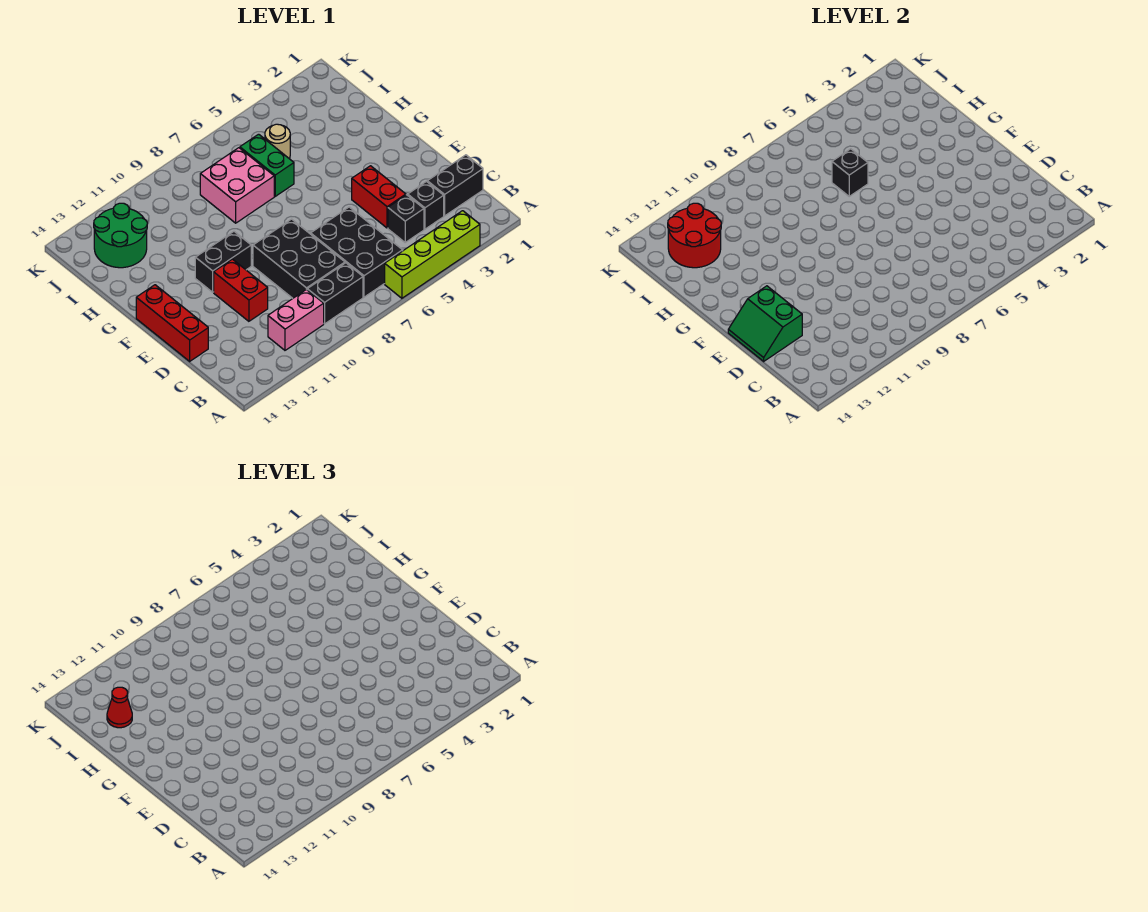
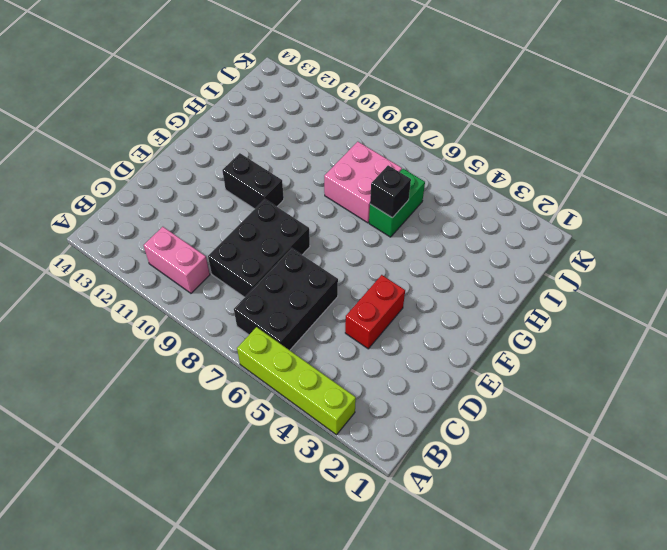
none -> black brick B8:B9 level 1
none -> black brick C1:C2 level 1
none -> black brick C3 level 1

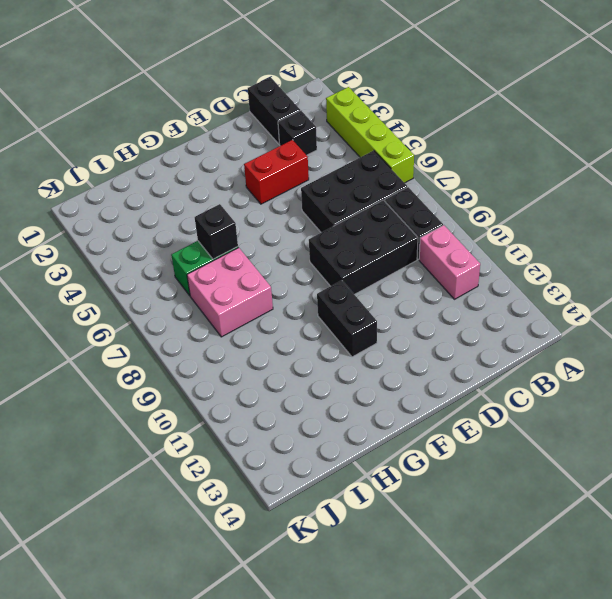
none -> black brick C4 level 1
none -> red brick D11:E11 level 1
none -> red brick D14:F14 level 1

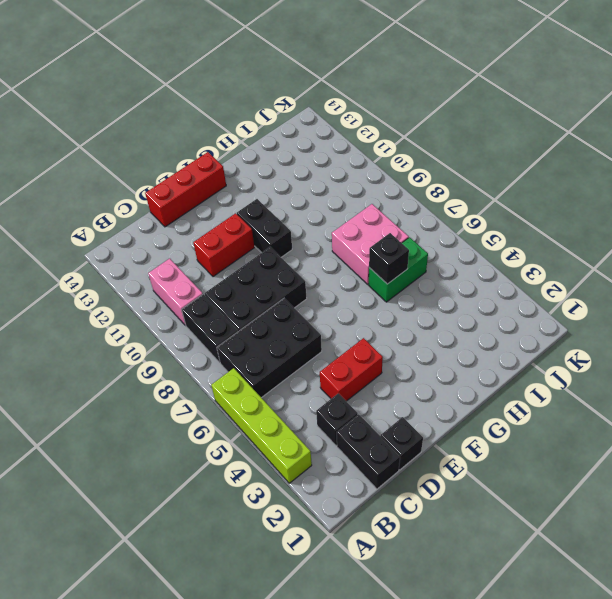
black brick D1 level 1 -> black brick C4 level 1
none -> tan round brick I5 level 1
none -> green round brick I12:J13 level 1
none -> green slope D13:E14 level 2 top 13

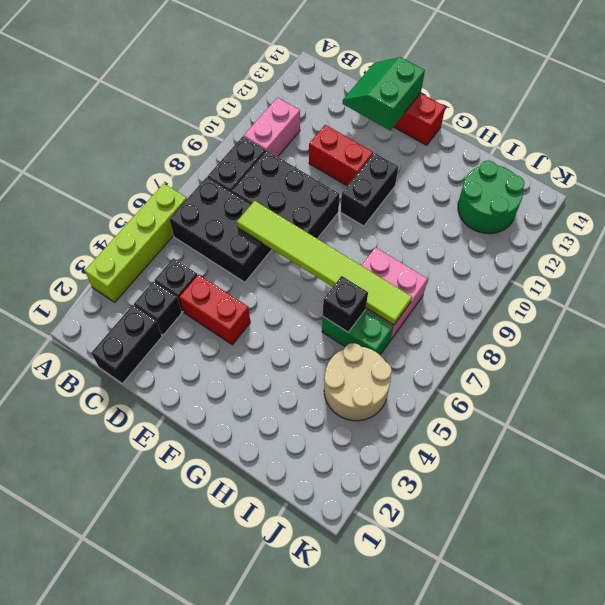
lime tile D7:I7 level 2 -> none
green slope D13:E14 level 2 top E -> green slope D13:E14 level 2 top 13
tan round brick I4:J5 level 1 -> tan round brick I5 level 1
none -> red round brick I12:J13 level 2
none -> red cone I13 level 3

